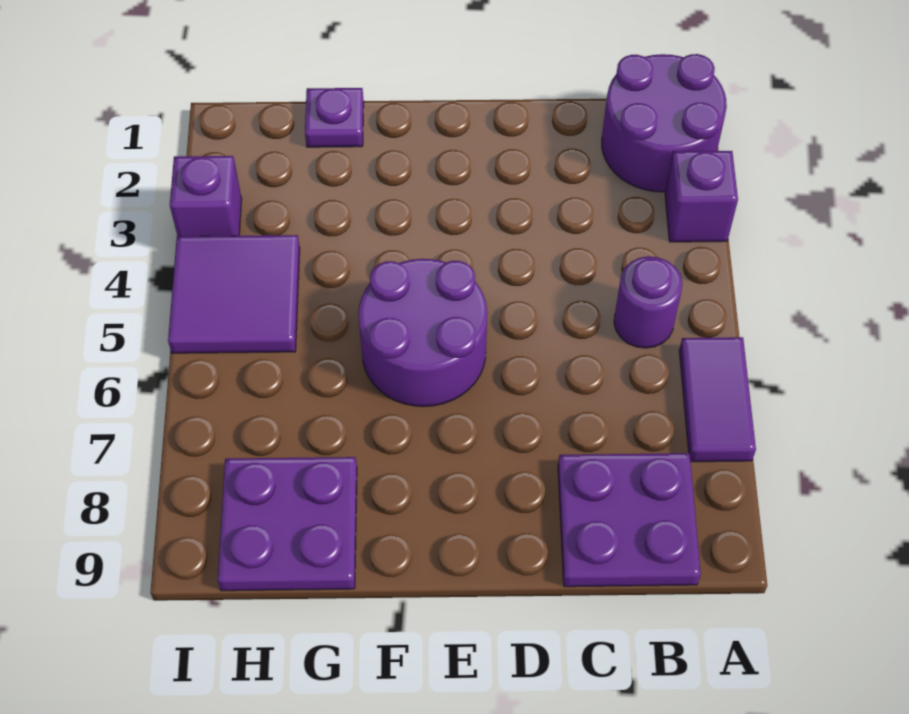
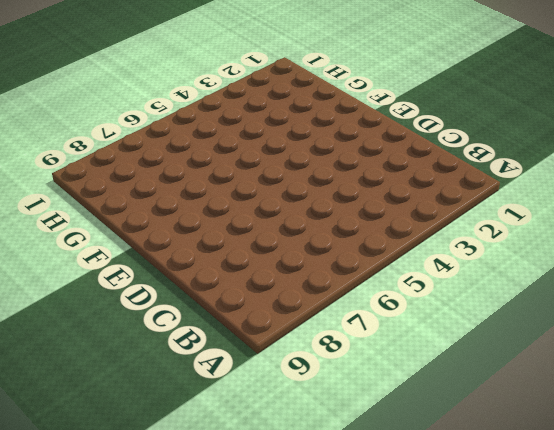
none -> purple round brick A1:B2 level 1
none -> purple brick A3 level 1

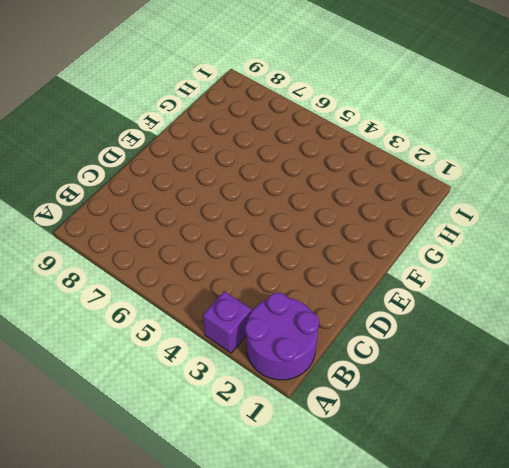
none -> purple tile A6:A7 level 1
none -> purple round brick B5 level 1

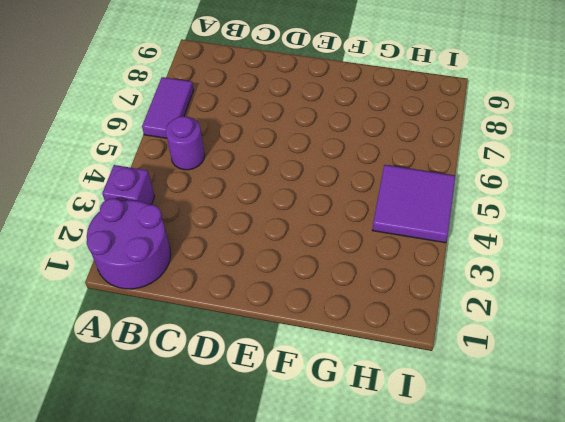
none -> purple plate B8:C9 level 1
none -> purple round brick E5:F6 level 1

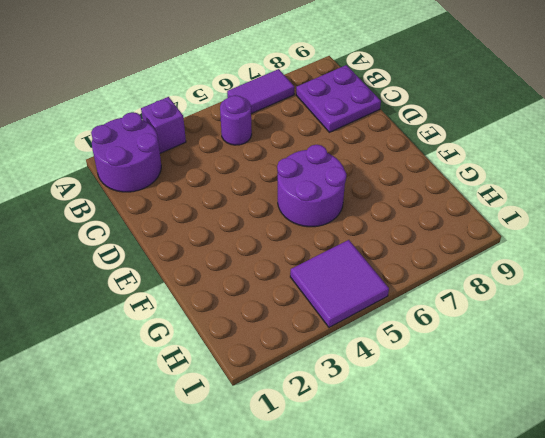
none -> purple plate G1 level 1
none -> purple plate G8:H9 level 1

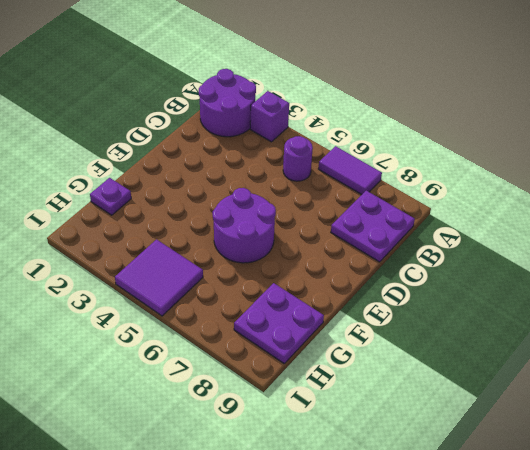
none -> purple brick I3 level 1

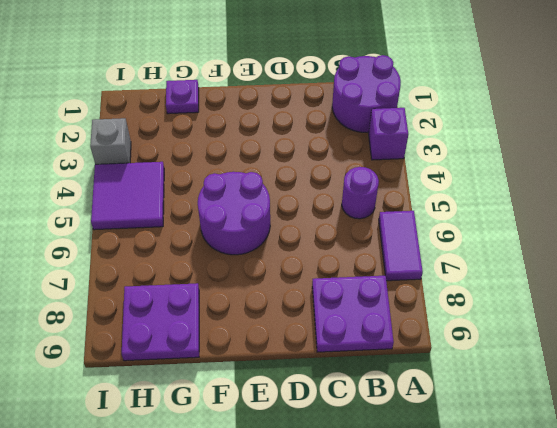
grey brick I3 level 1 -> purple brick I3 level 1

